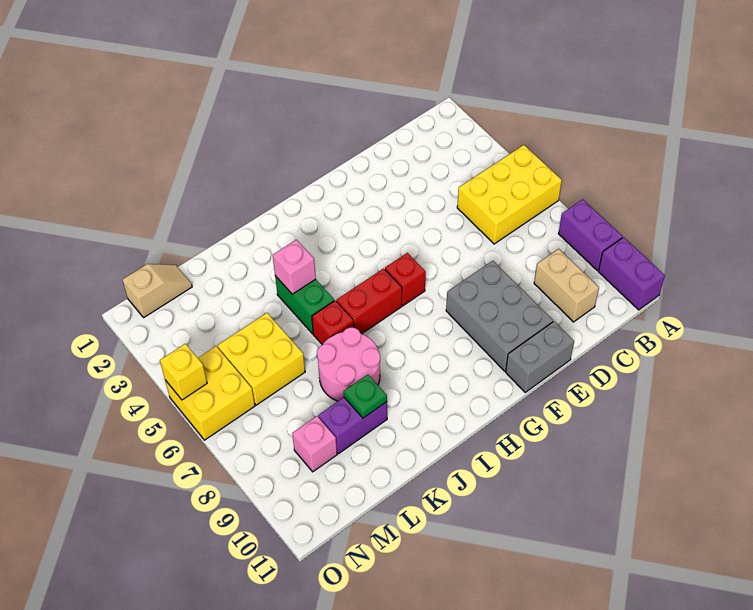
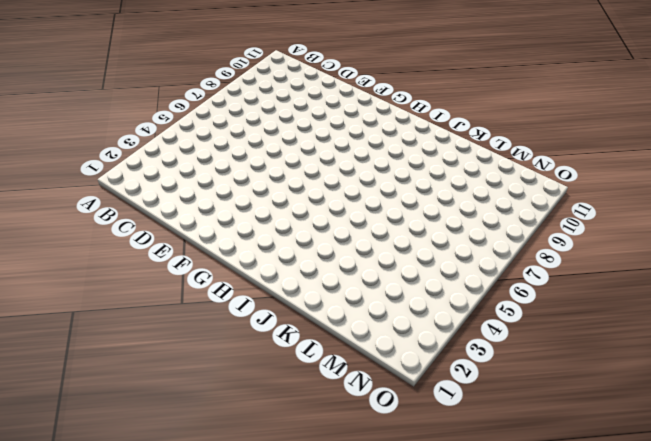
none -> yellow brick A5:C6 level 1
none -> purple brick A8:A9 level 1
none -> purple brick A10:A11 level 1

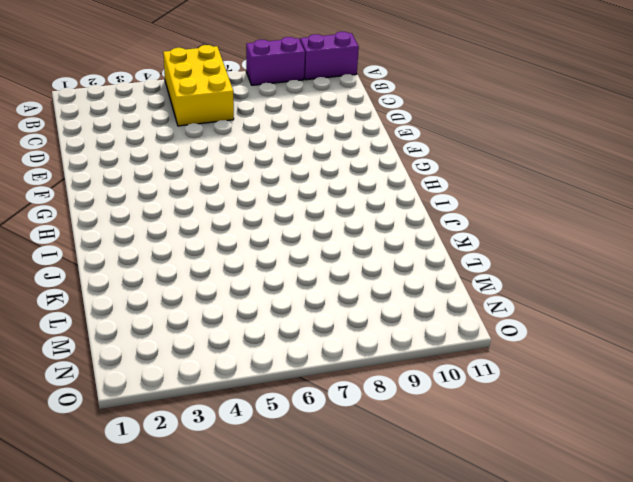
none -> tan brick C9:C10 level 1
none -> grey brick E8:F10 level 1
none -> grey brick E11:F11 level 1

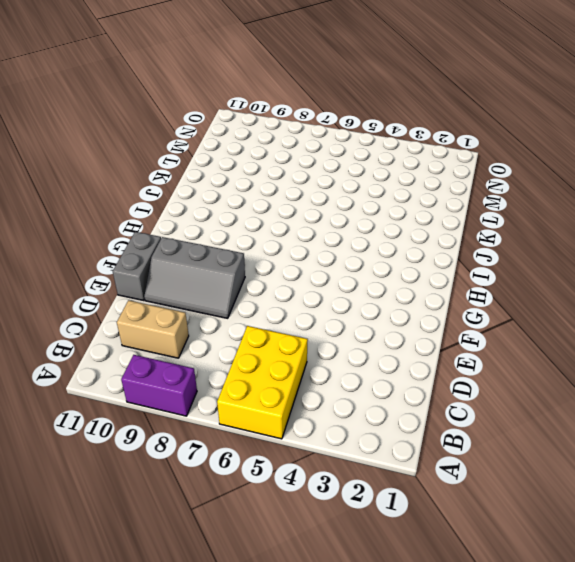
grey slope E8:F10 level 1 top F -> grey brick E8:F10 level 1
none -> purple brick A10:A11 level 1
none -> red brick G6 level 1
none -> red brick H6:I6 level 1

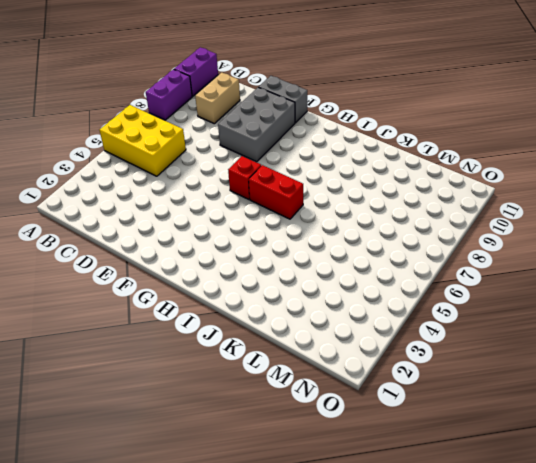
none -> green brick J4:J5 level 1
none -> red brick J6 level 1
none -> pink round brick J7:K8 level 1

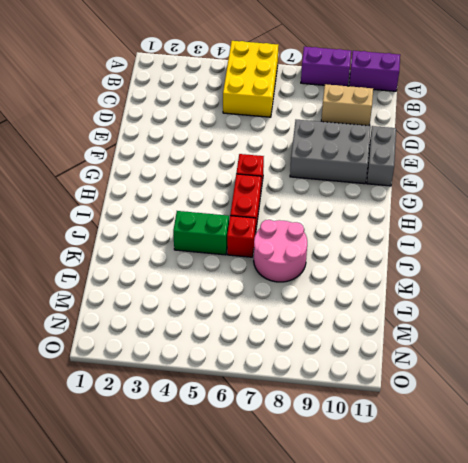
none -> purple brick K9:L9 level 1
none -> yellow brick L5:M6 level 1
none -> tan slope M1:N1 level 1 top N

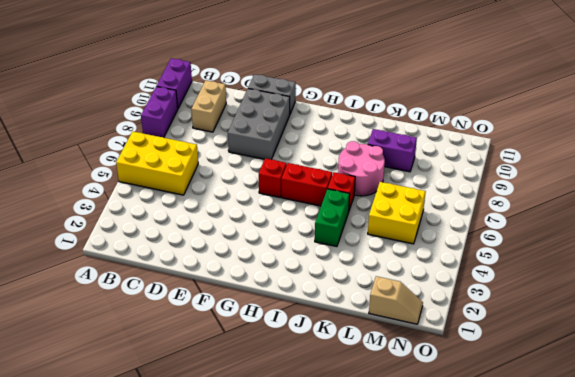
tan slope M1:N1 level 1 top M -> tan slope M1:N1 level 1 top N
none -> pink brick M9 level 1
none -> yellow brick N5:O6 level 1
none -> pink brick J4 level 2

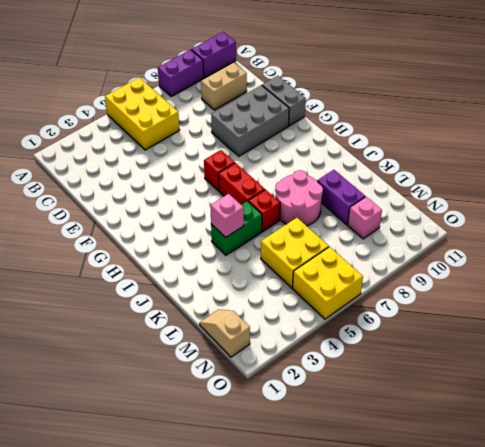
none -> green plate K9 level 2
none -> yellow brick O5 level 2

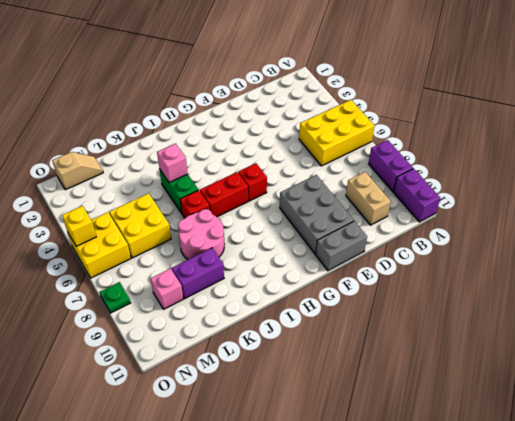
green plate O8 level 1 -> green plate K9 level 2

